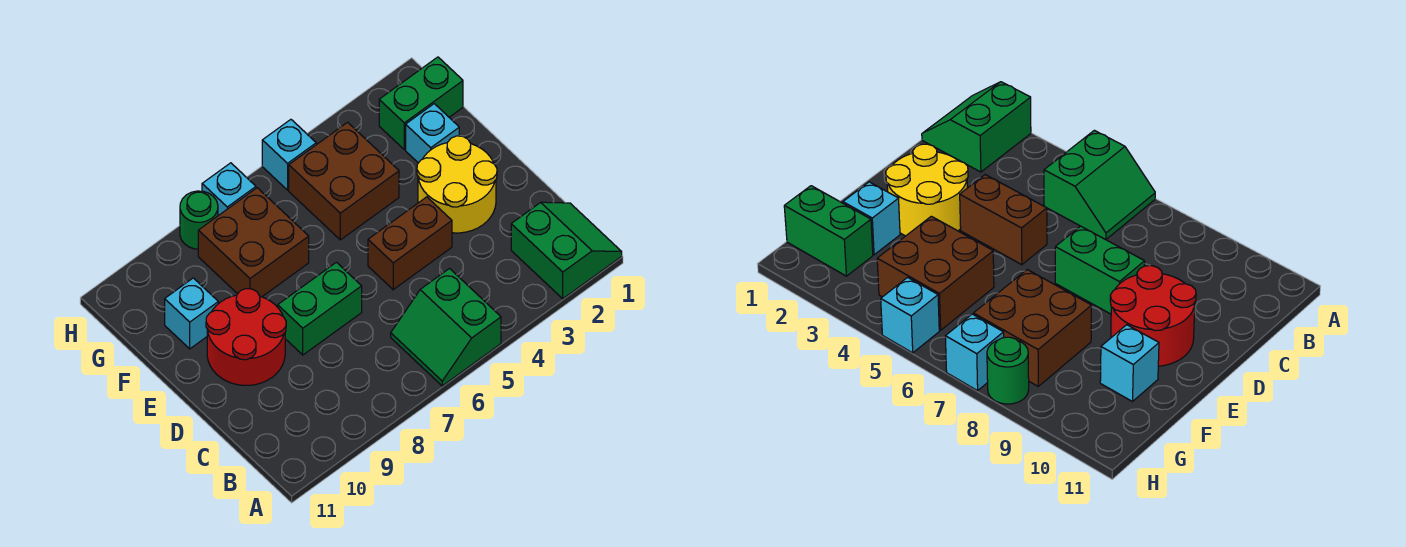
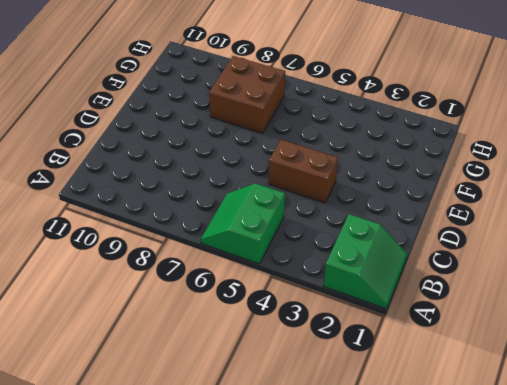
none -> yellow round brick D2:E3 level 1
none -> green brick D7:D8 level 1
none -> red round brick D9:E10 level 1

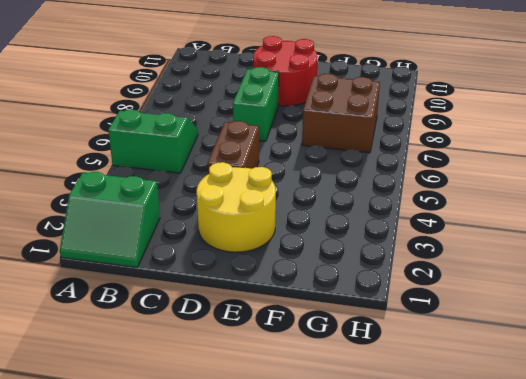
none -> cyan brick F2 level 1
none -> brown brick F4:G5 level 1
none -> cyan brick F10 level 1

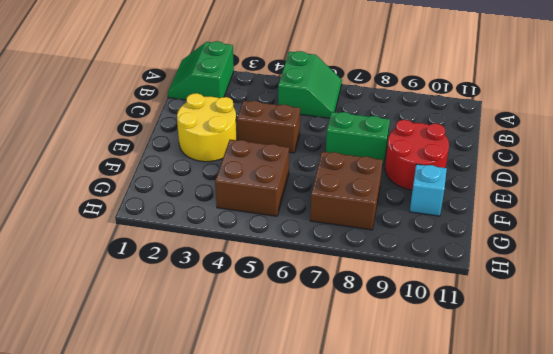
none -> cyan brick F2 level 1
none -> green brick G1:G2 level 1
none -> cyan brick H5 level 1

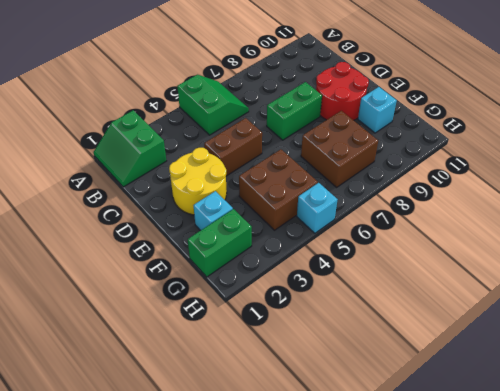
none -> cyan brick H7 level 1
none -> green round brick H8 level 1

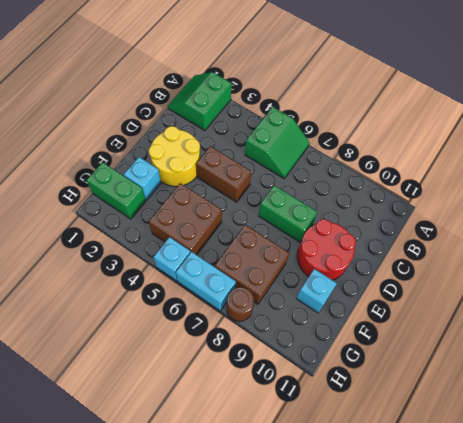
cyan brick H6:H7 level 1 -> cyan brick H7 level 1
brown round brick H8 level 1 -> green round brick H8 level 1

